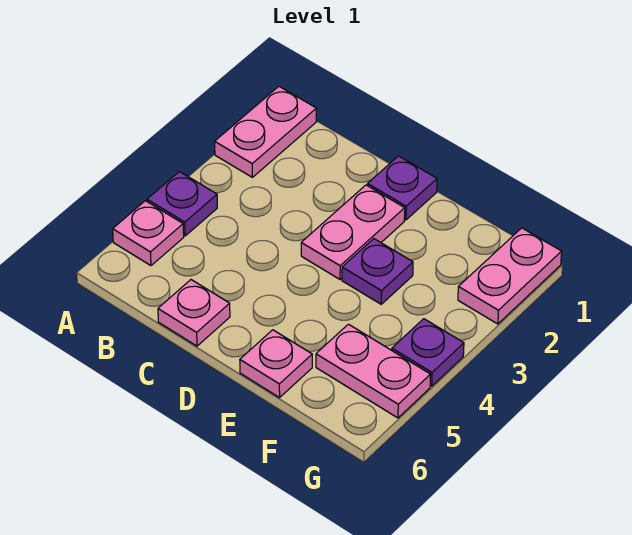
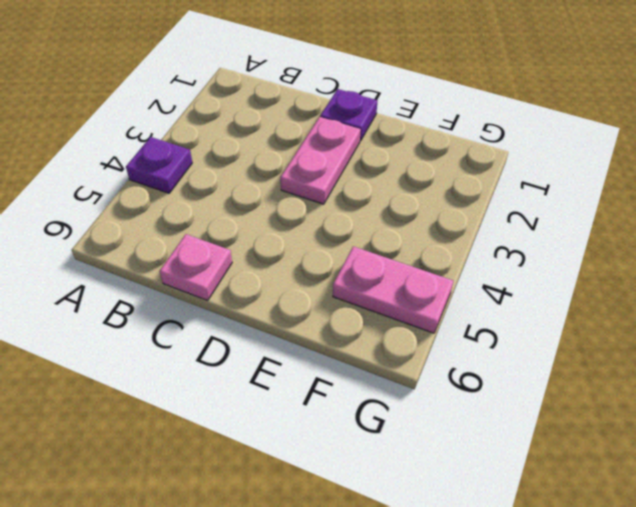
none -> pink plate A1:A2 level 1
none -> pink plate A5 level 1

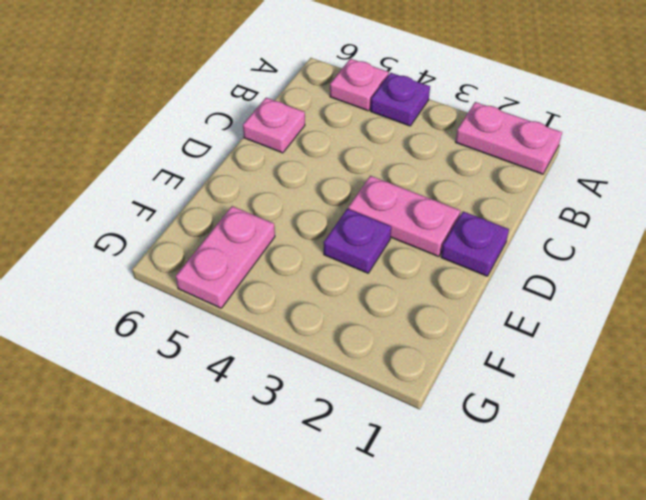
none -> pink plate E6 level 1
none -> pink plate G1:G2 level 1

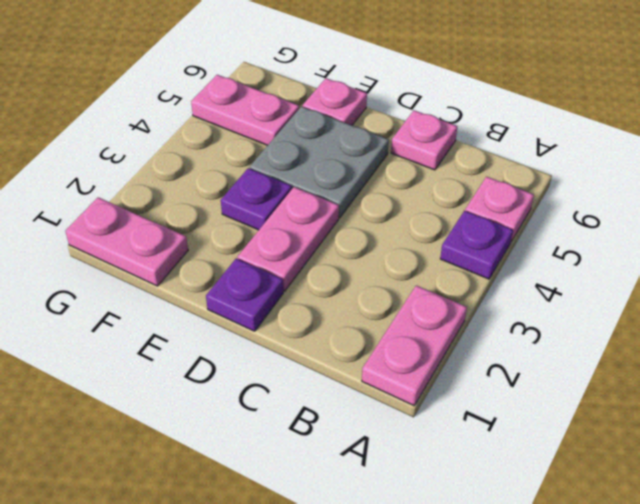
grey plate D4:E5 level 1 -> none
pink plate F1:G1 level 1 -> pink plate G1:G2 level 1
none -> purple plate G4 level 1

